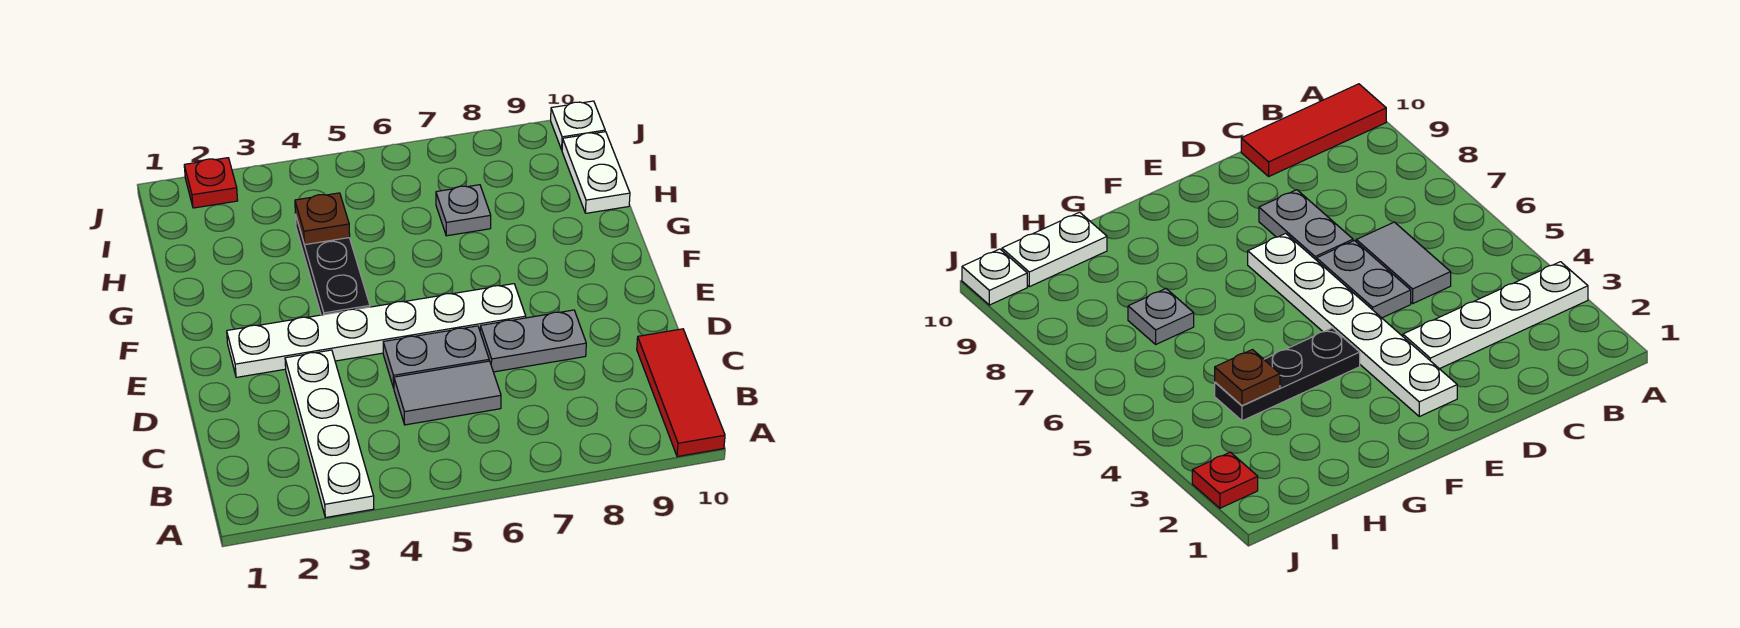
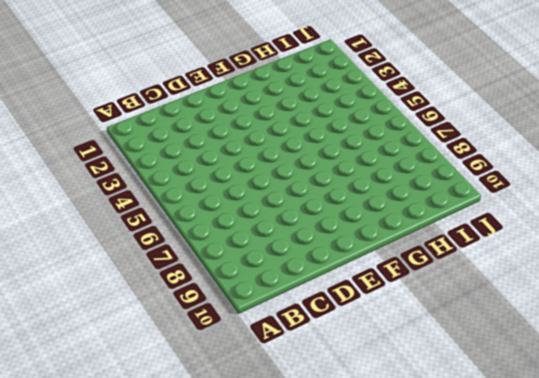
none -> white plate A3:D3 level 1
none -> red tile A10:C10 level 1
none -> grey tile C5:C6 level 1

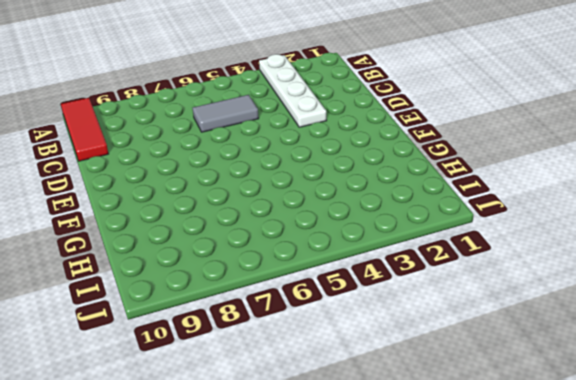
none -> grey plate D5:D6 level 1
none -> grey plate D7:D8 level 1
none -> white plate E2:E7 level 1

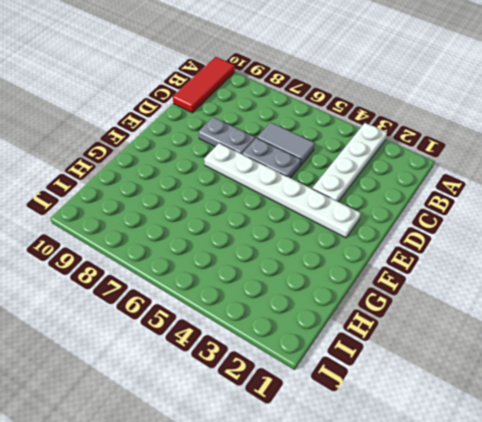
none -> black plate F4:H4 level 1
none -> grey plate H7 level 1
none -> white plate H10:I10 level 1

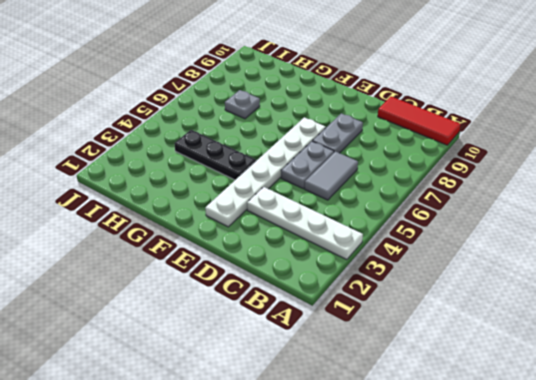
none -> white plate H10:I10 level 1
none -> red plate J2 level 1
none -> white plate J10 level 1

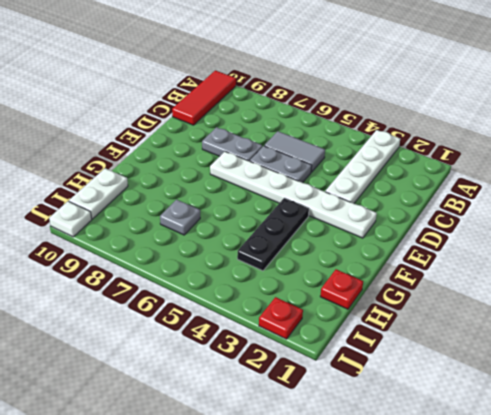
red plate H1 level 1 -> none
none -> brown plate H4 level 2

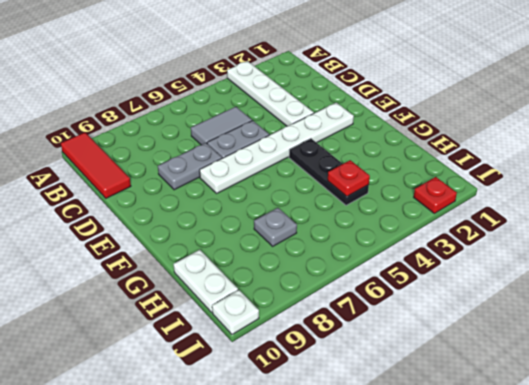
red plate H4 level 2 -> brown plate H4 level 2

